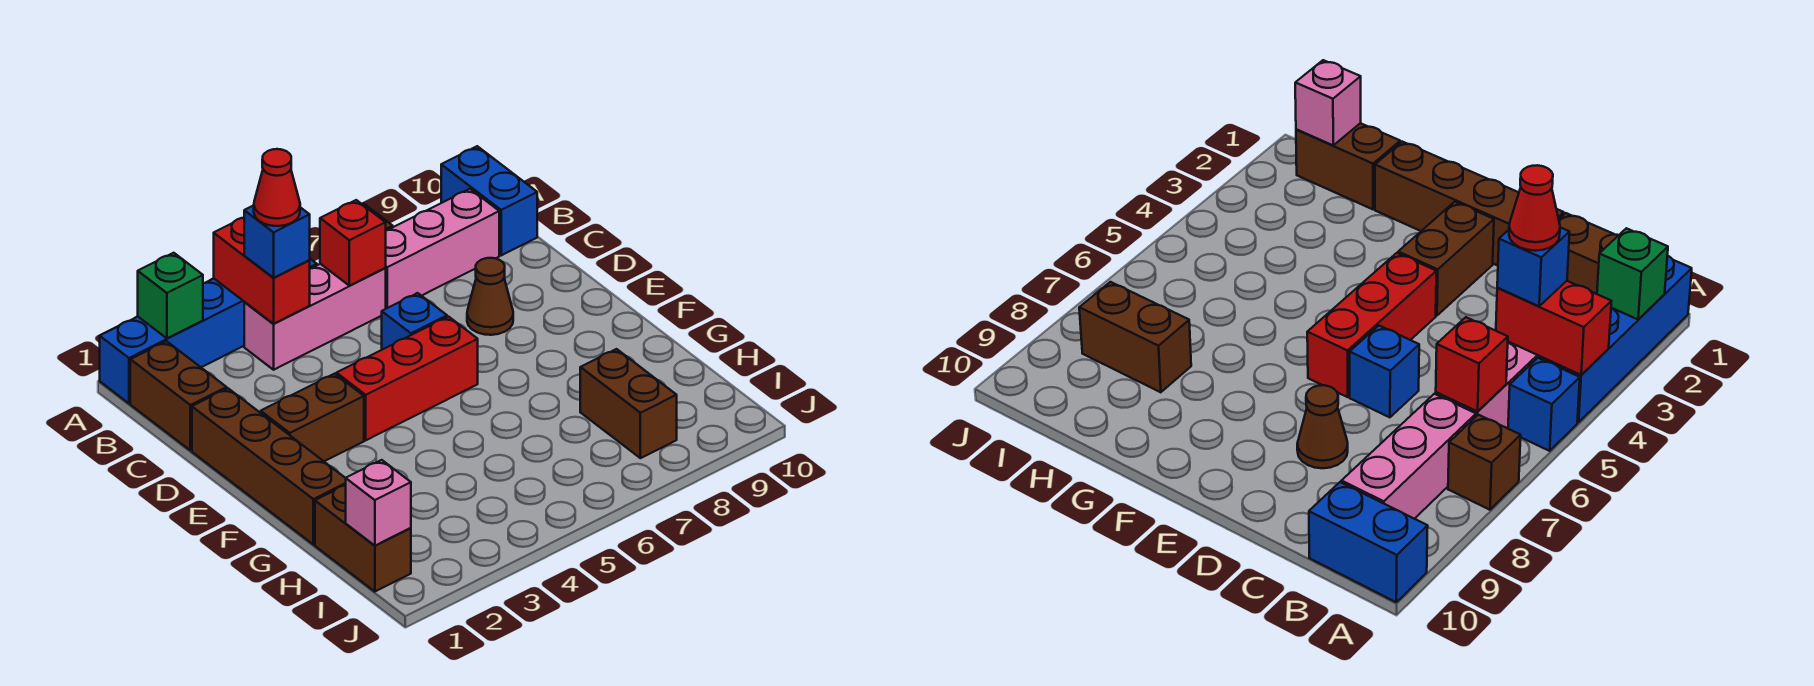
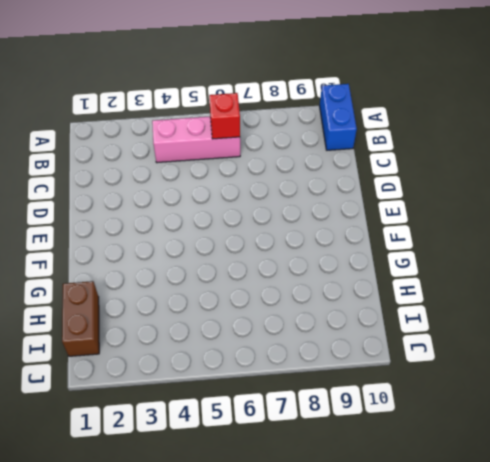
none -> blue brick A1:A4 level 1
none -> blue brick A5 level 1
none -> brown brick A7 level 1

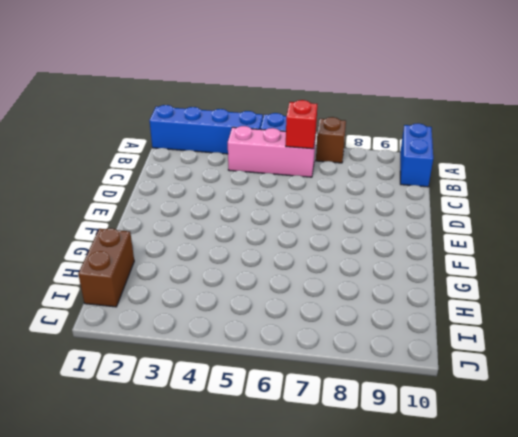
none -> brown brick B1:C1 level 1
none -> pink brick B7:B9 level 1
none -> brown brick D1:G1 level 1

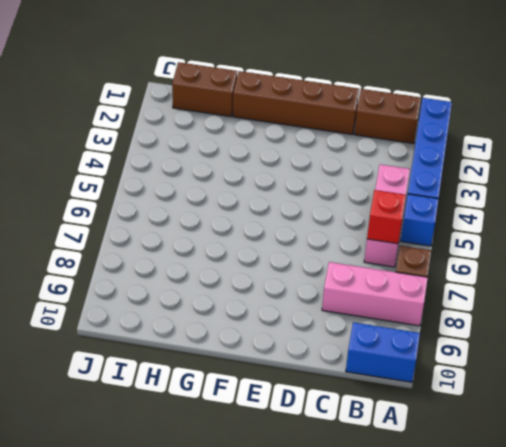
pink brick A8:C8 level 1 -> pink brick B7:B9 level 1
none -> blue brick D6 level 1
none -> brown cone D8 level 1
none -> brown brick E2:E3 level 1

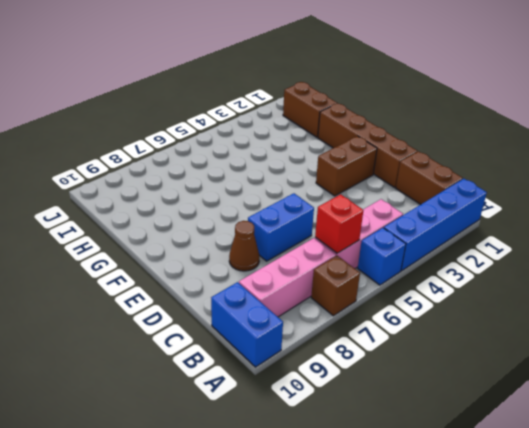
blue brick D6:D7 level 1 -> blue brick D6 level 1
none -> red brick E4:E6 level 1
none -> brown brick H8:I8 level 1
none -> green brick A2 level 2

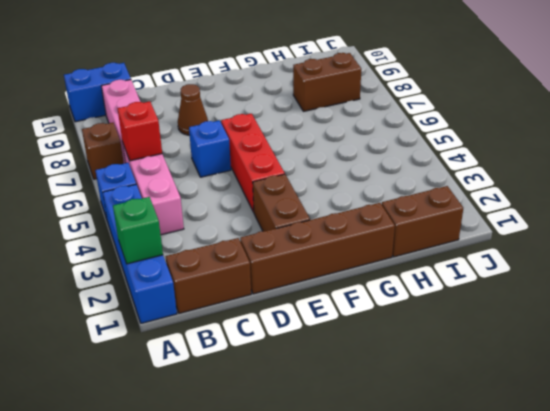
none -> red brick A4:B4 level 2
none -> pink brick I1 level 2
none -> blue brick B4 level 3

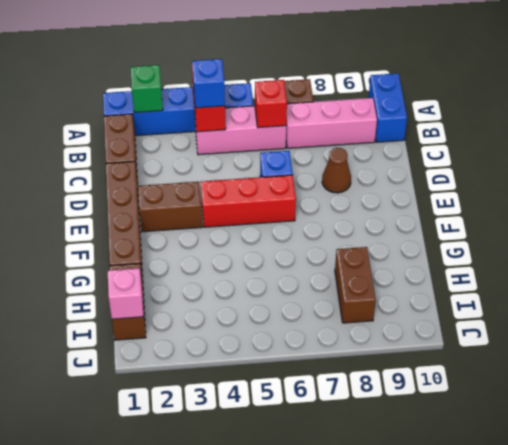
none -> red cone B4 level 4

